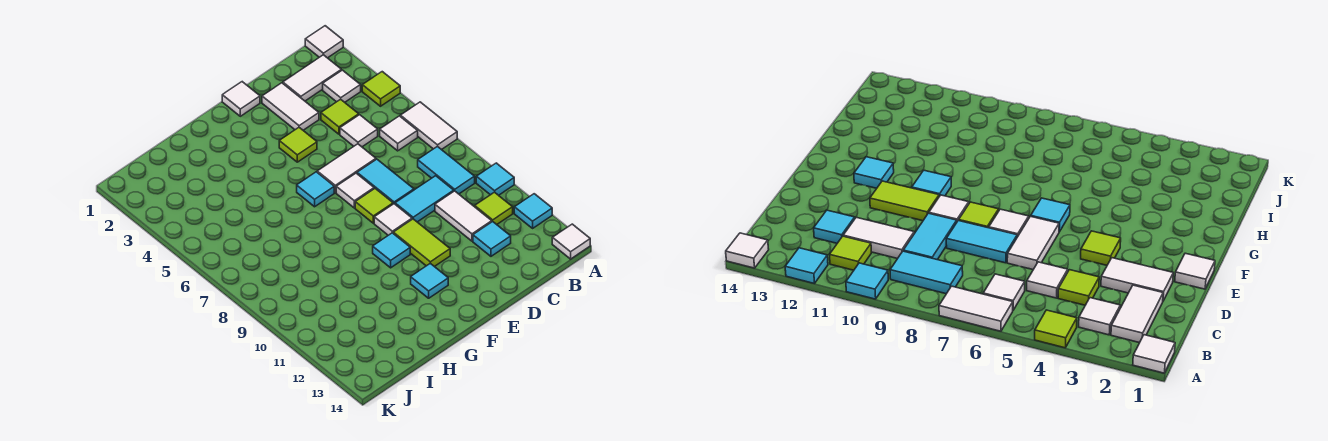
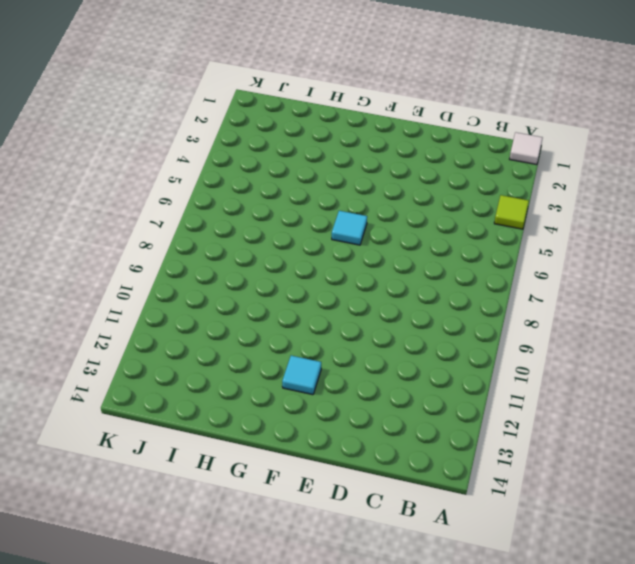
none -> white tile A6:A7 level 1
none -> cyan tile A10 level 1
none -> cyan tile A12 level 1

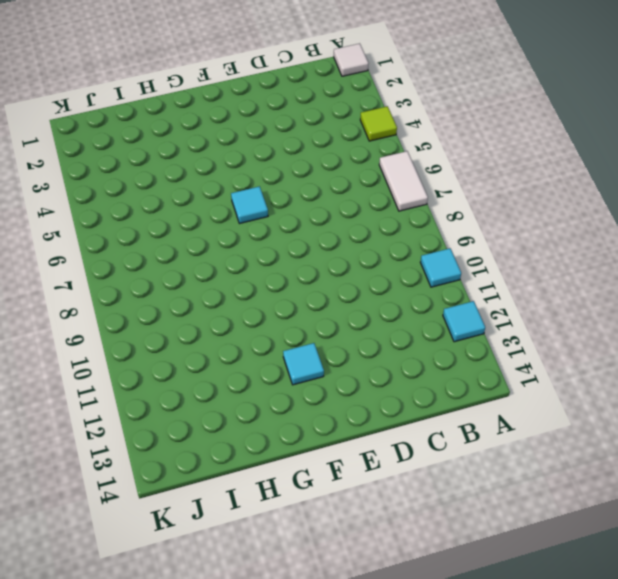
none -> white tile A14 level 1
none -> white tile B2:C2 level 1
none -> white tile B3 level 1

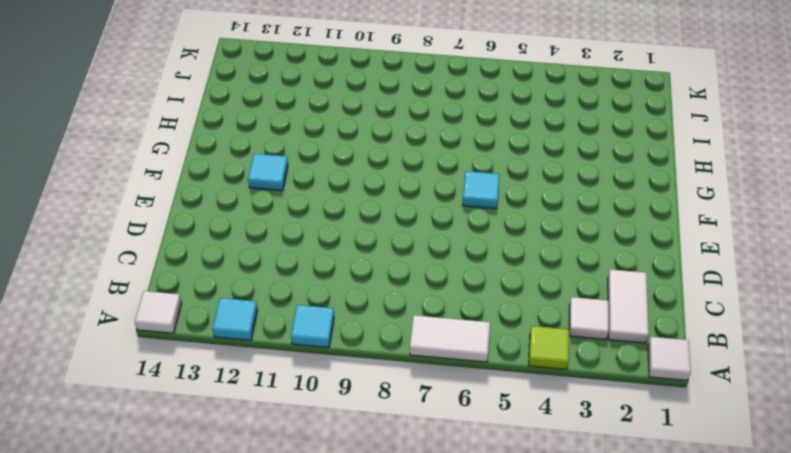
none -> white tile B6 level 1
none -> cyan tile B8:B9 level 1
none -> lime tile B11 level 1

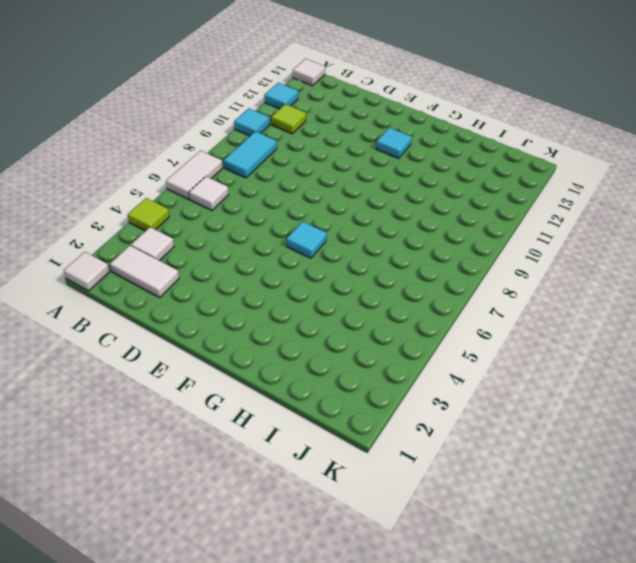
none -> lime tile C4 level 1
none -> white tile C5 level 1
none -> cyan tile C9:D9 level 1

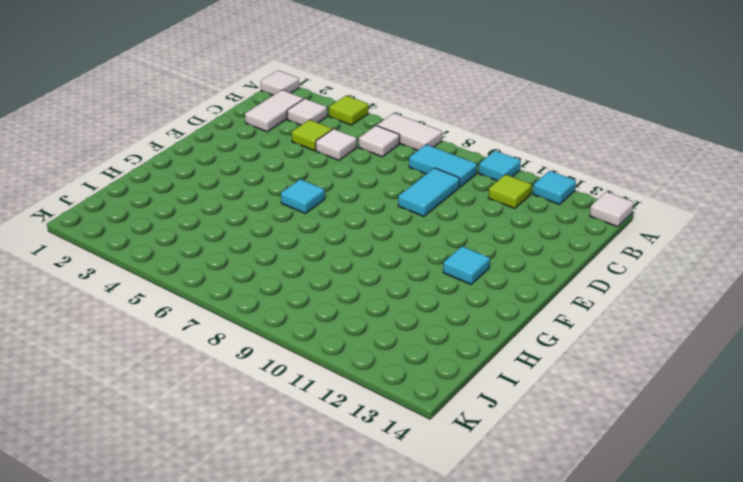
none -> white tile C10:C11 level 1
none -> cyan tile C12 level 1
none -> white tile D2:D3 level 1

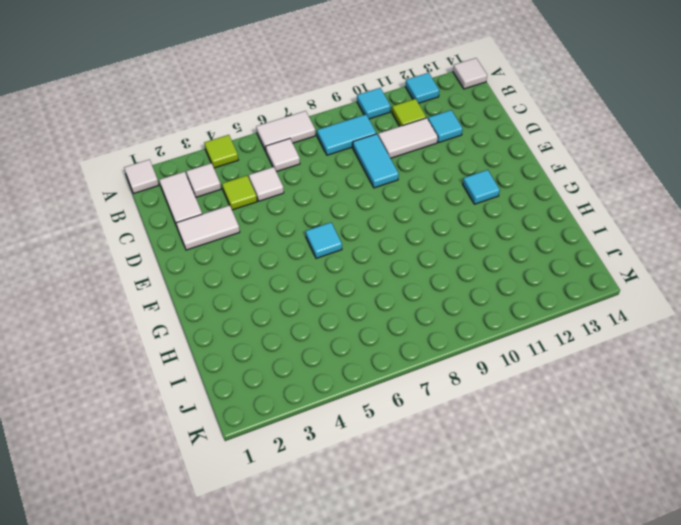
none -> white tile D6:E6 level 1
none -> cyan tile D7:D8 level 1
none -> white tile E1 level 1

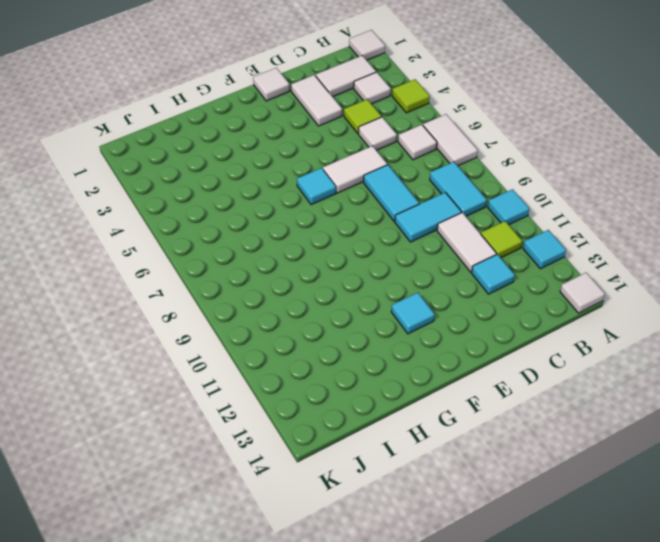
none -> lime tile E4 level 1
none -> white tile E7 level 1
none -> lime tile E8 level 1

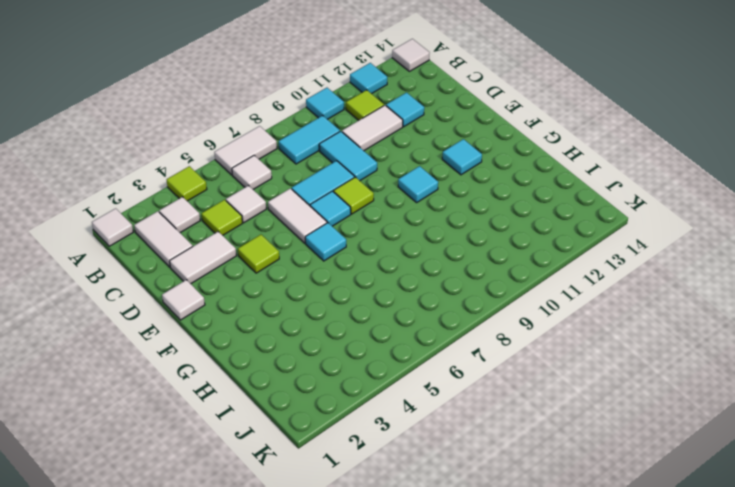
cyan tile E7 level 1 -> white tile E7 level 1
none -> white tile E9 level 1
none -> lime tile E10:E11 level 1

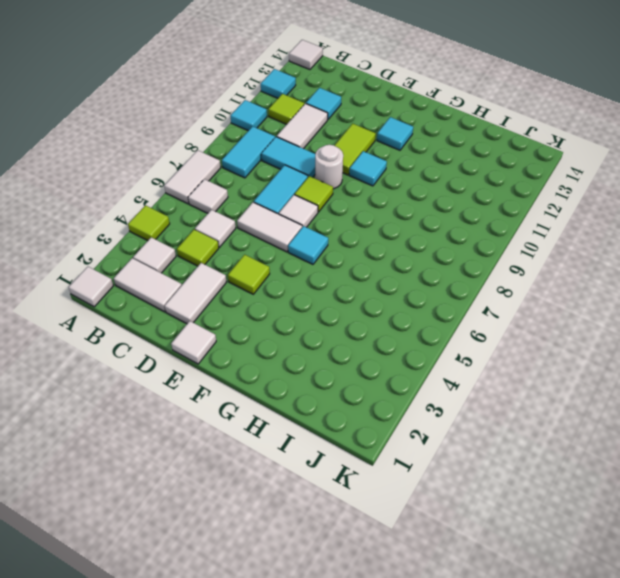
white round brick E9 level 1 -> white tile E9 level 1

